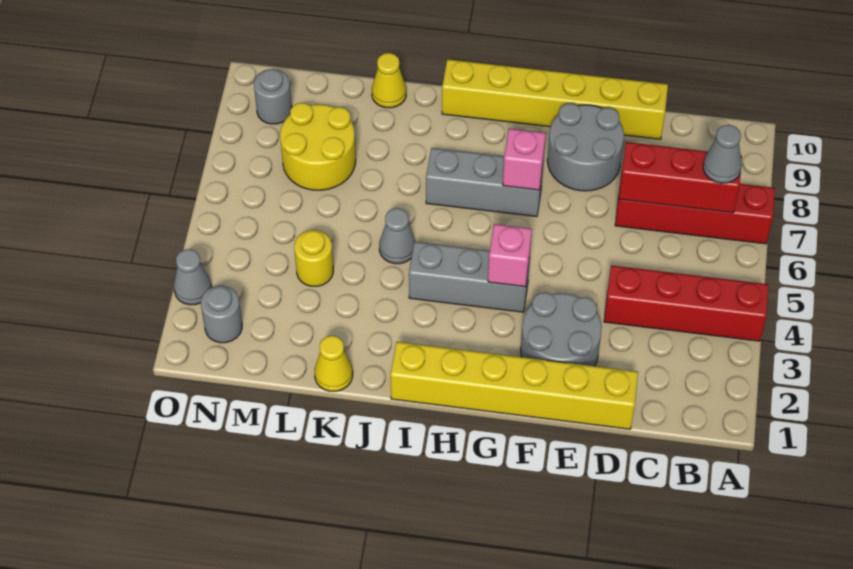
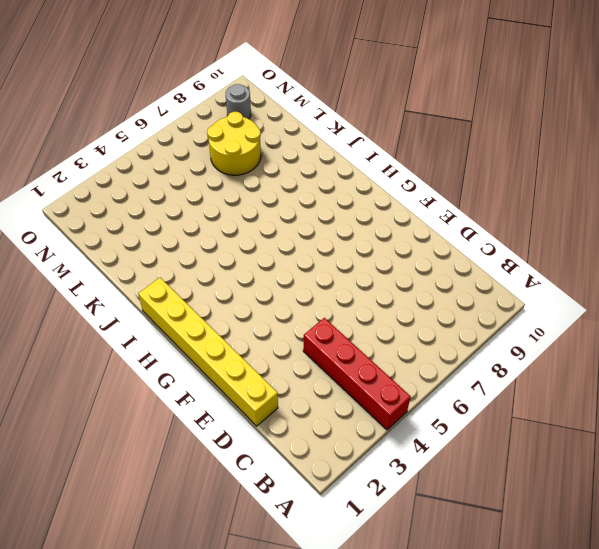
none -> red brick A7:D7 level 1
none -> yellow brick D10:I10 level 1
none -> grey round brick E2:F3 level 1

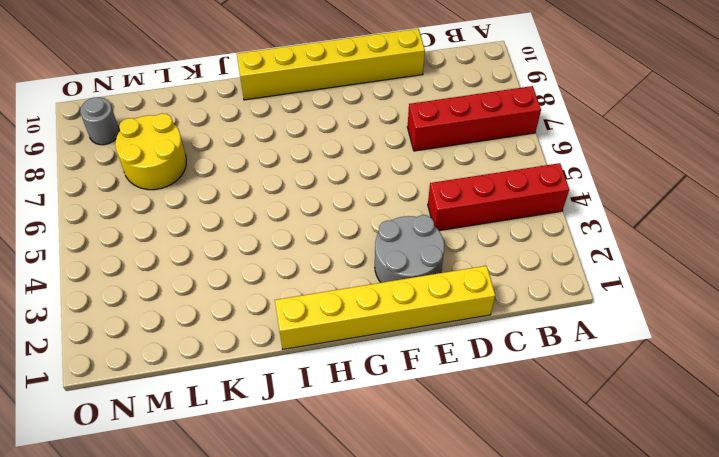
none -> grey round brick E8:F9 level 1
none -> grey brick G4:I4 level 1
none -> grey brick G7:I7 level 1

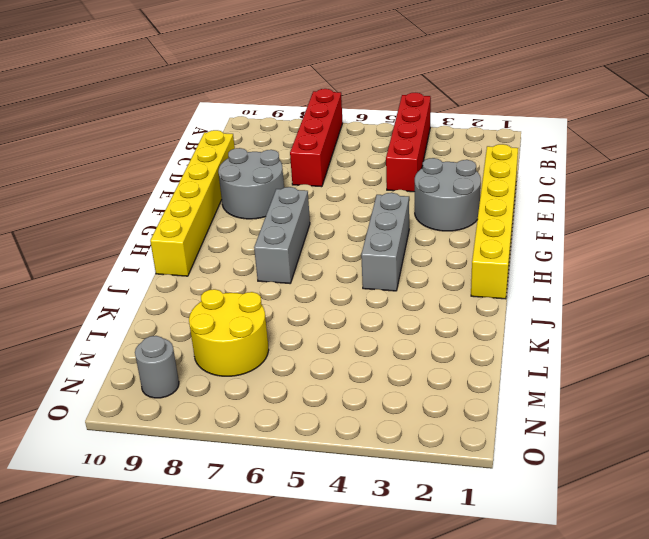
none -> grey cone J5 level 1
none -> yellow cone K1 level 1
none -> yellow cone K10 level 1

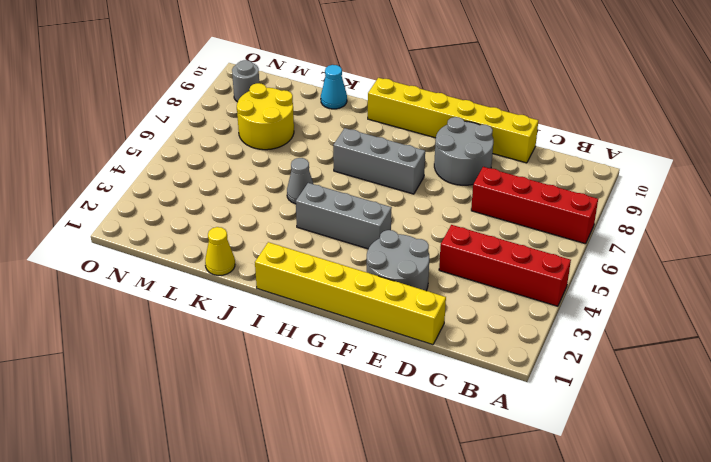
cyan cone K10 level 1 -> yellow cone K10 level 1
none -> yellow round brick L4 level 1
none -> grey round brick N2 level 1
none -> grey cone O3 level 1

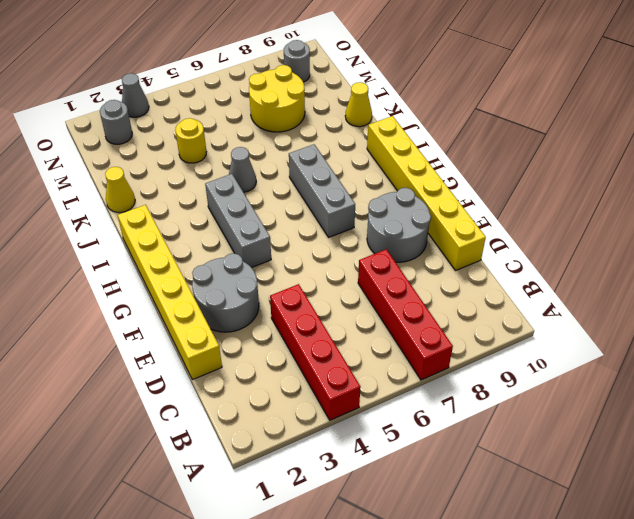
none -> red brick B7:D7 level 2
none -> pink brick G4 level 2
none -> pink brick G7 level 2

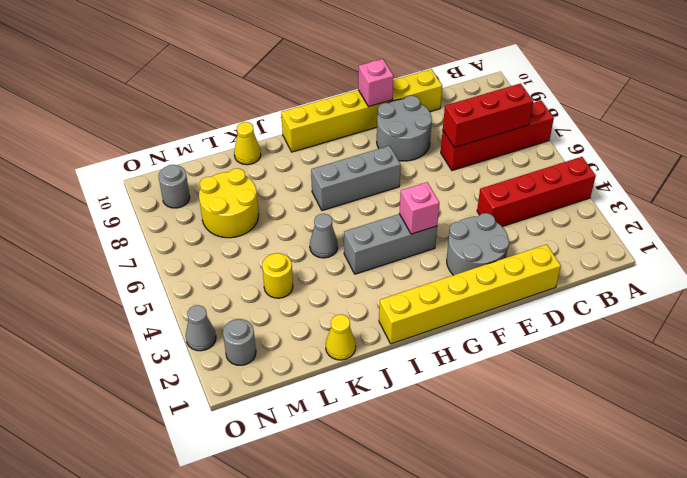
pink brick F10 level 2 -> pink brick G7 level 2
none -> grey cone B7 level 3

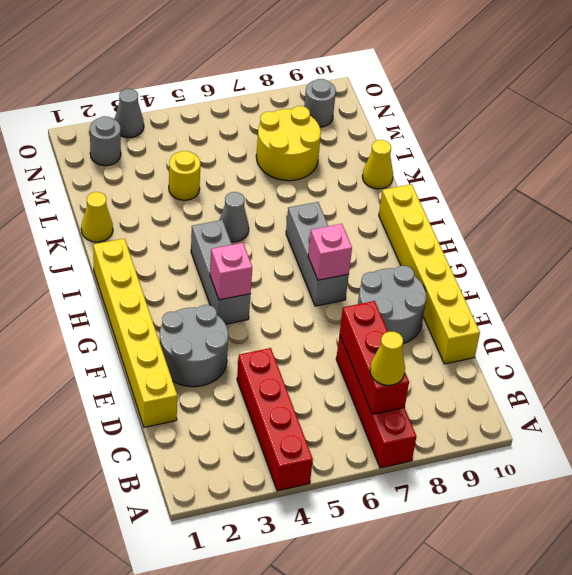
yellow cone B7 level 3 -> grey cone B7 level 3

